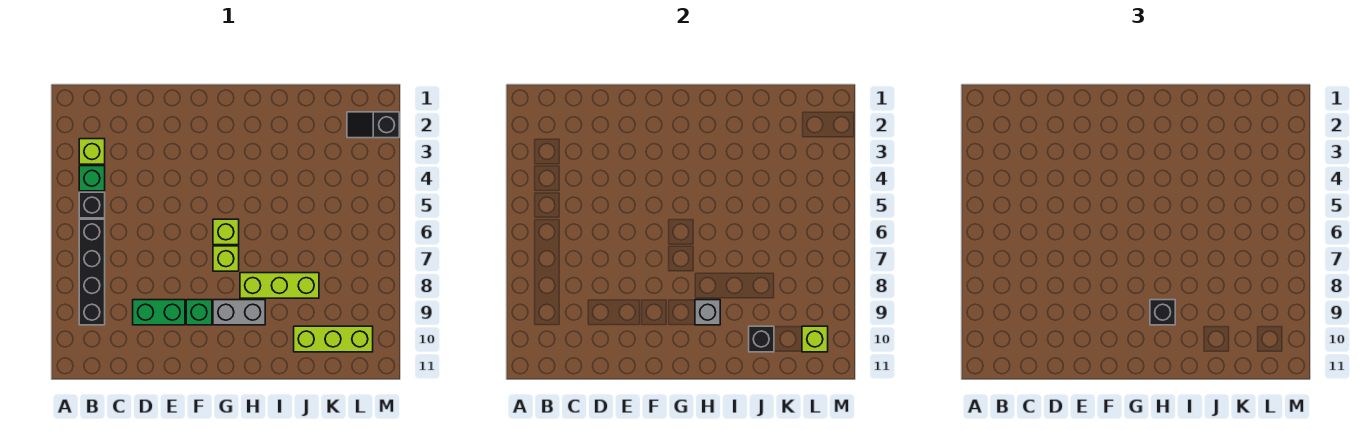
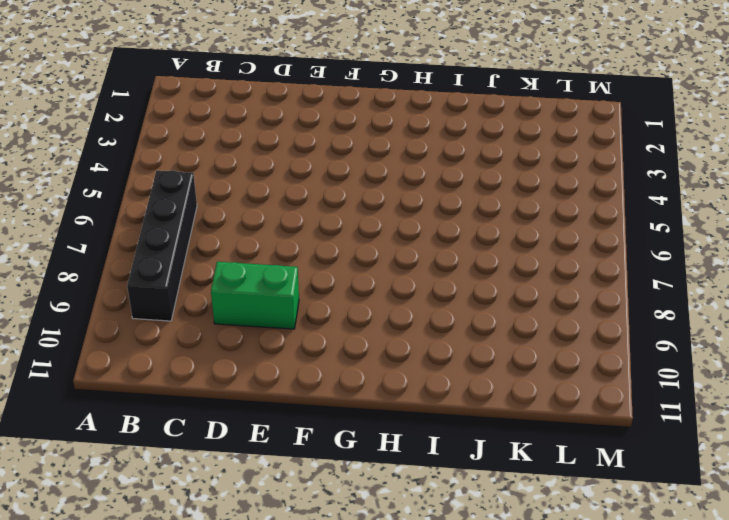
none -> lime brick B3 level 1
none -> green brick B4 level 1
none -> black brick B5 level 1

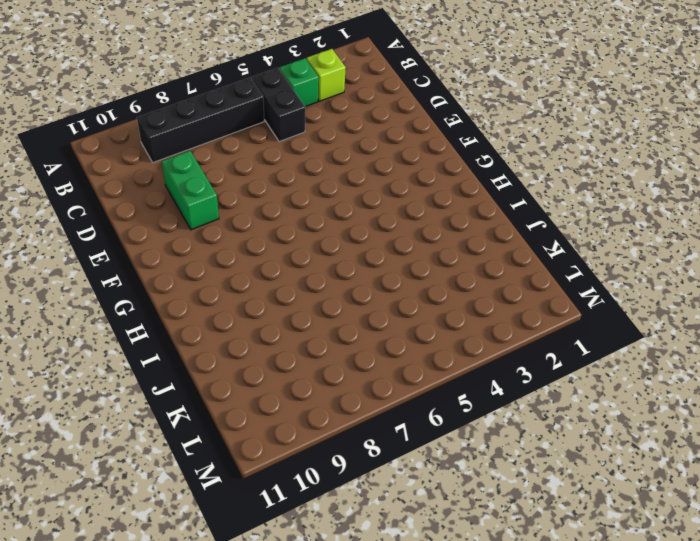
black brick B5:C5 level 1 -> black brick B5 level 1
none -> green brick F9 level 1
none -> lime brick G6 level 1
none -> lime brick G7 level 1

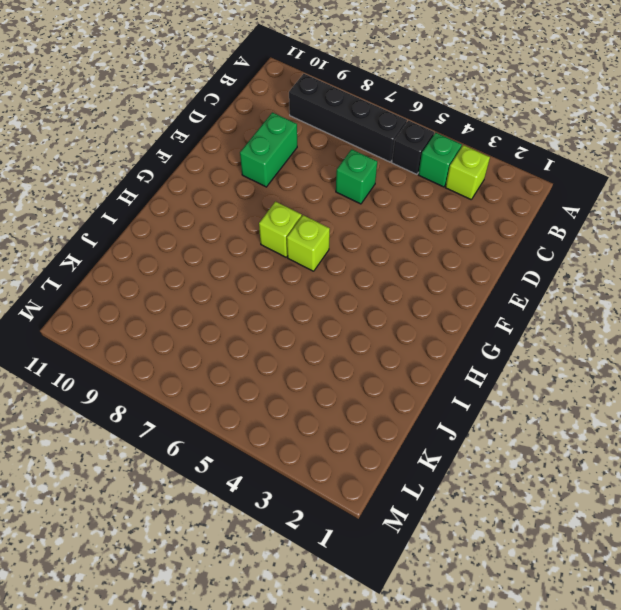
green brick D6 level 1 -> green brick F9 level 1
none -> grey brick G9:H9 level 1
none -> lime brick H8:J8 level 1
none -> lime brick J10:L10 level 1

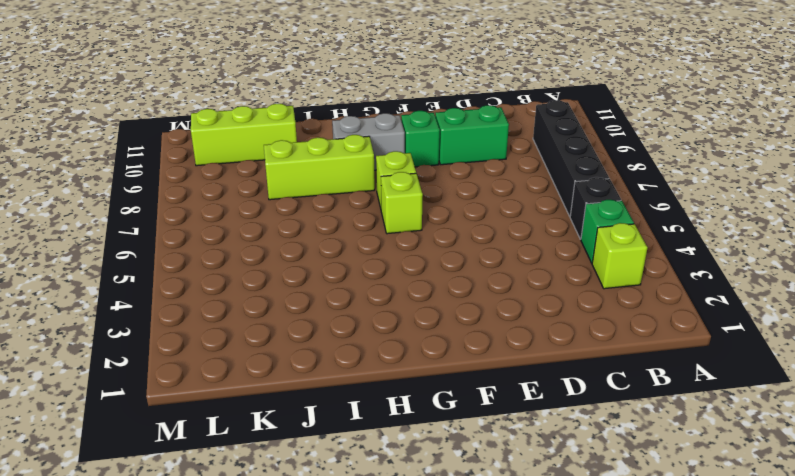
none -> black slope L2:M2 level 1 top M
none -> grey brick H9 level 2
none -> black brick J10 level 2

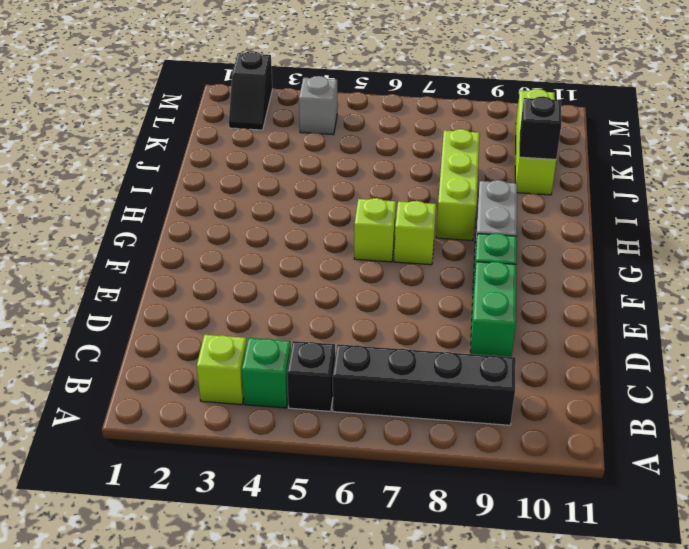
grey brick L4 level 1 -> grey brick H9 level 2
none -> lime brick L10 level 2
none -> black brick H9 level 3

